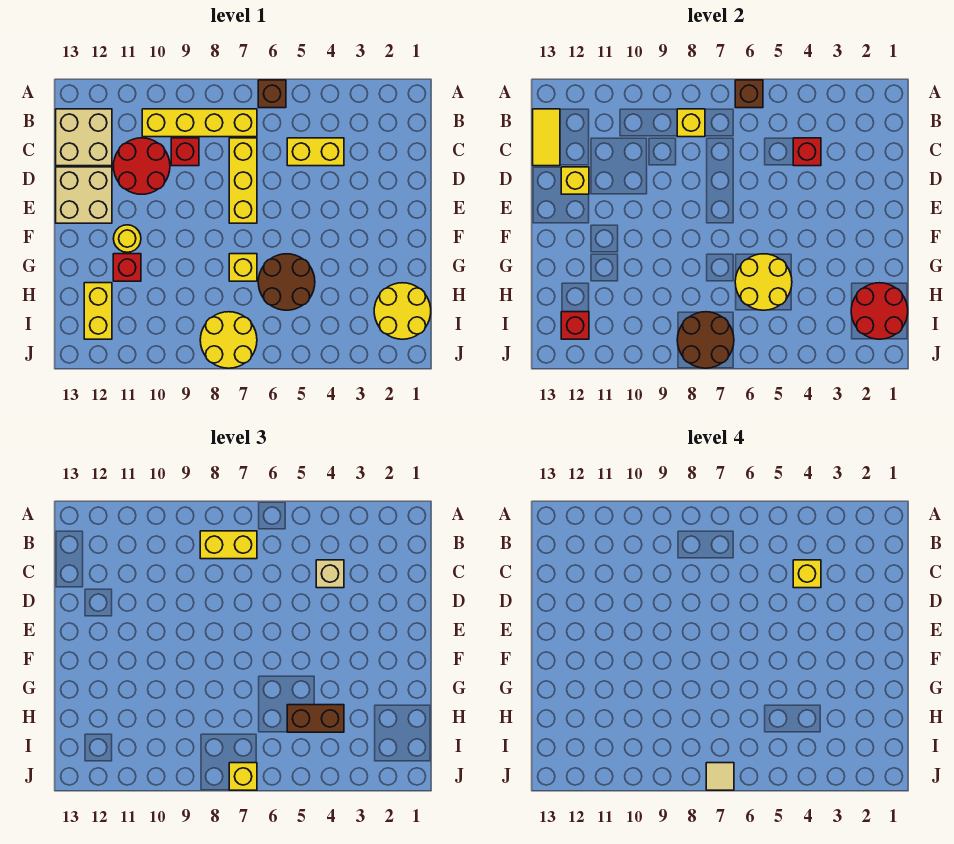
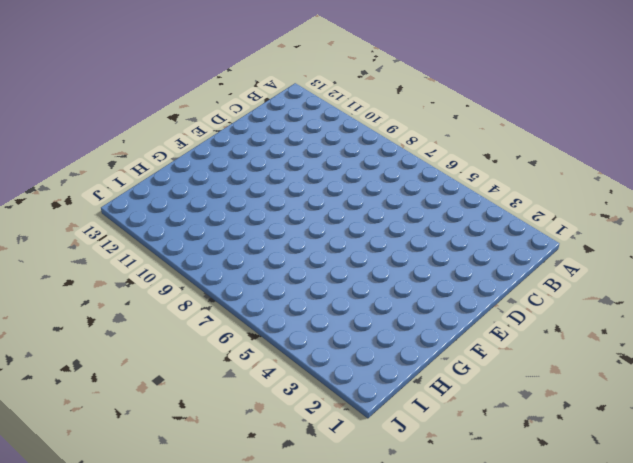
none -> brown brick A6 level 1
none -> yellow brick B7:B10 level 1
none -> tan brick B12:C13 level 1
none -> yellow brick C4:C5 level 1

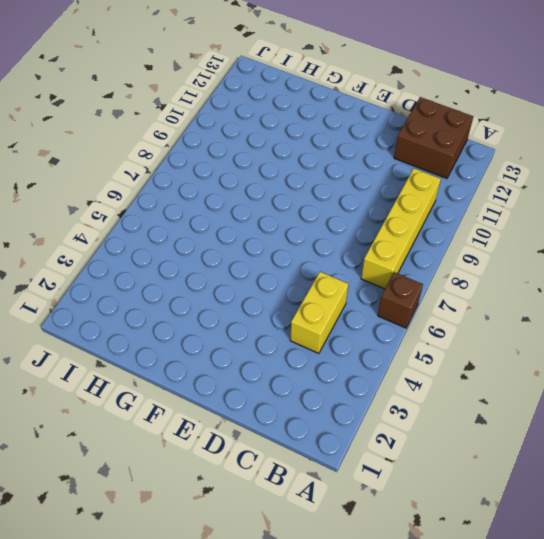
brown brick B12:C13 level 1 -> tan brick B12:C13 level 1
none -> yellow brick C7:E7 level 1
none -> red brick C9 level 1
none -> red round brick C10:D11 level 1
none -> tan brick D12:E13 level 1

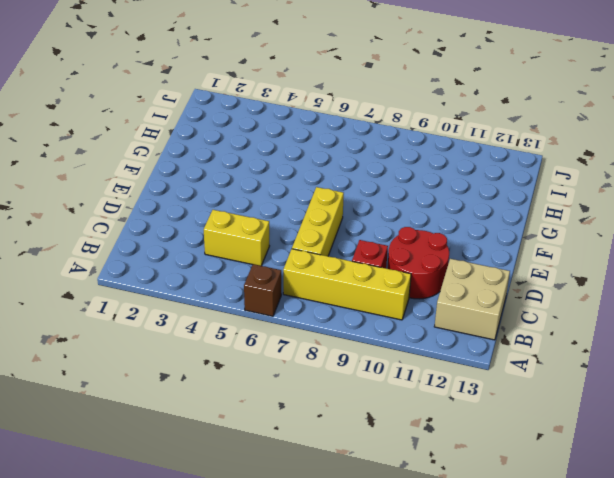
none -> tan brick D12:E13 level 1
none -> yellow round brick F11 level 1
none -> brown round brick G5:H6 level 1
none -> yellow brick G7 level 1

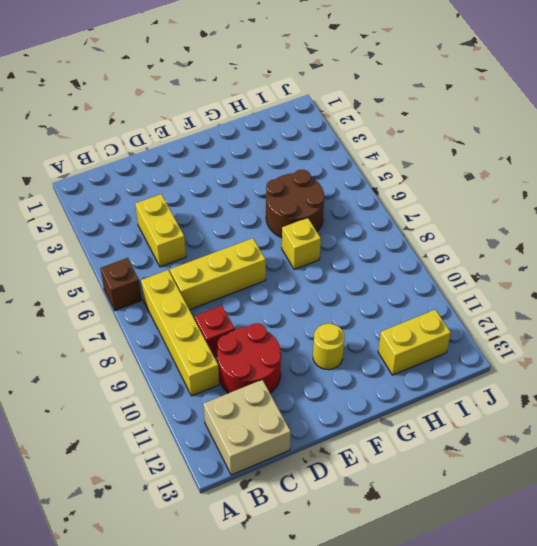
none -> tan brick D12:E13 level 1
none -> red brick G11 level 1
none -> yellow round brick H1:I2 level 1
none -> yellow round brick I7:J8 level 1

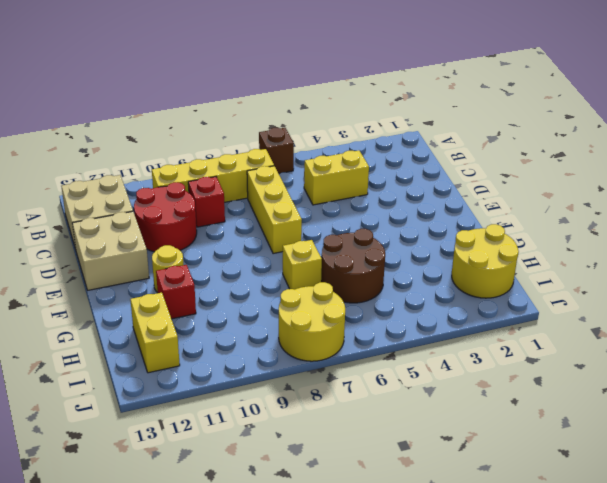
none -> brown brick A6 level 2
none -> yellow brick B8 level 2
none -> yellow tile B13:C13 level 2
none -> red brick C4 level 2

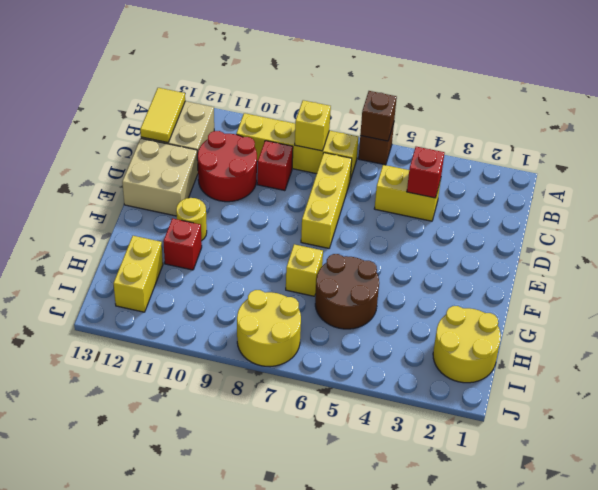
none -> yellow brick D12 level 2
none -> yellow round brick G5:H6 level 2
none -> red round brick H1:I2 level 2
none -> brown round brick I7:J8 level 2

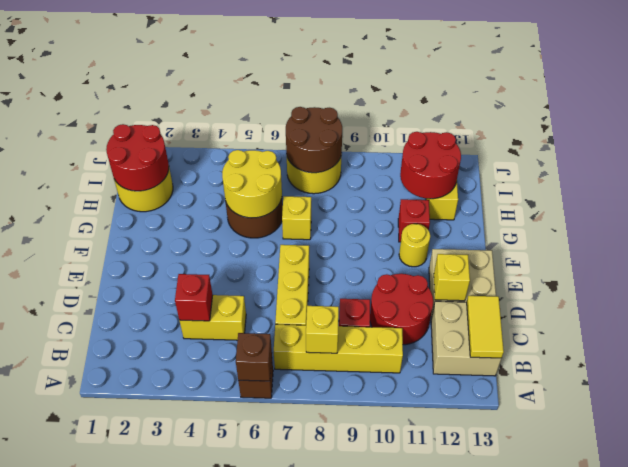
red round brick H11:I12 level 2 -> red brick I12 level 2
none -> yellow brick B7:B8 level 3
none -> tan brick C4 level 3
none -> brown brick H4:H5 level 3
none -> yellow brick J7 level 3

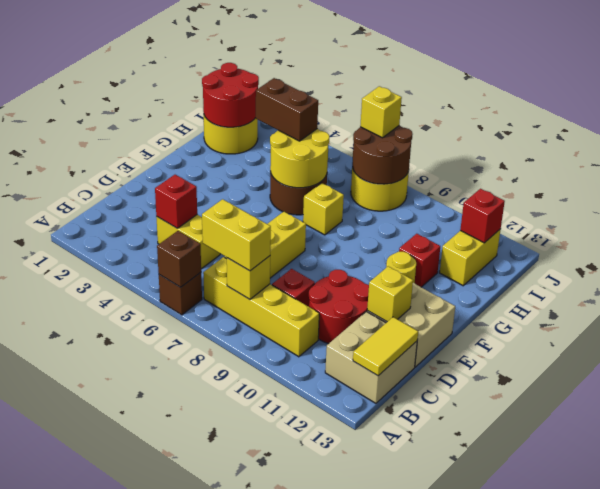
none -> tan brick C4 level 3
none -> yellow brick C4 level 4
none -> tan tile J7 level 4

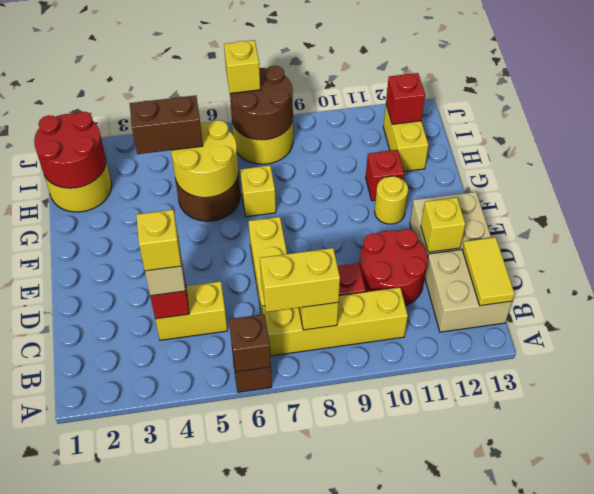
none -> tan tile J7 level 4

